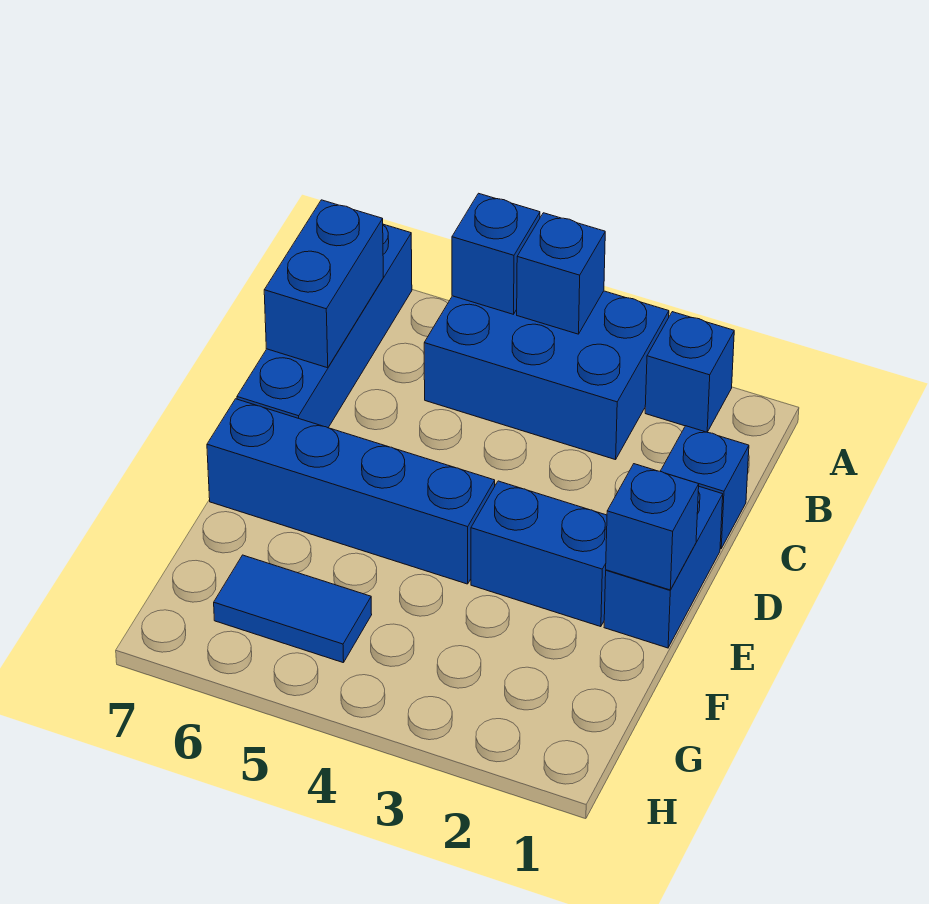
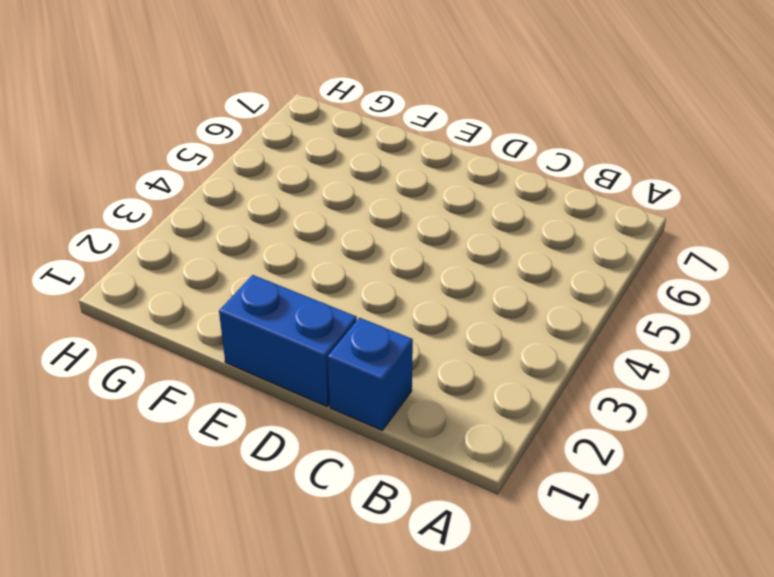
none -> blue brick A2 level 1
none -> blue brick A3:B5 level 1
none -> blue brick A7:D7 level 1

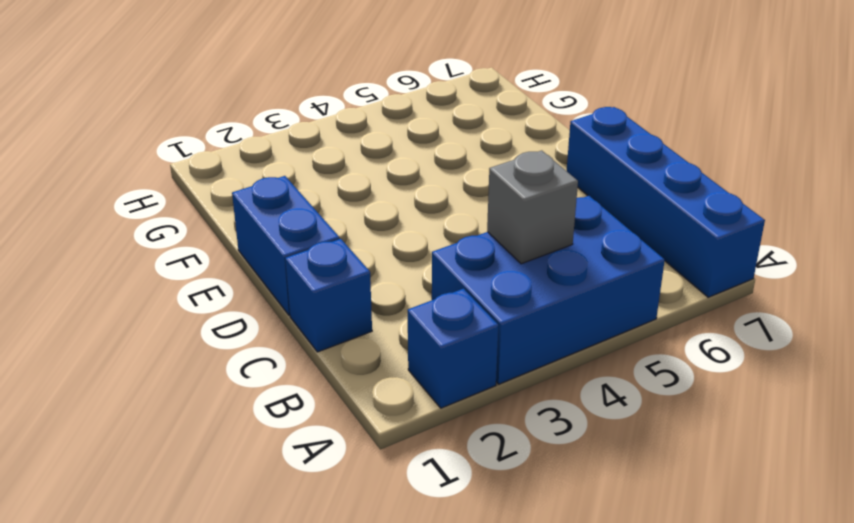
grey brick B4 level 2 -> none
none -> blue brick E2:E3 level 1
none -> blue brick E4:E7 level 1
none -> blue tile G5:G6 level 1

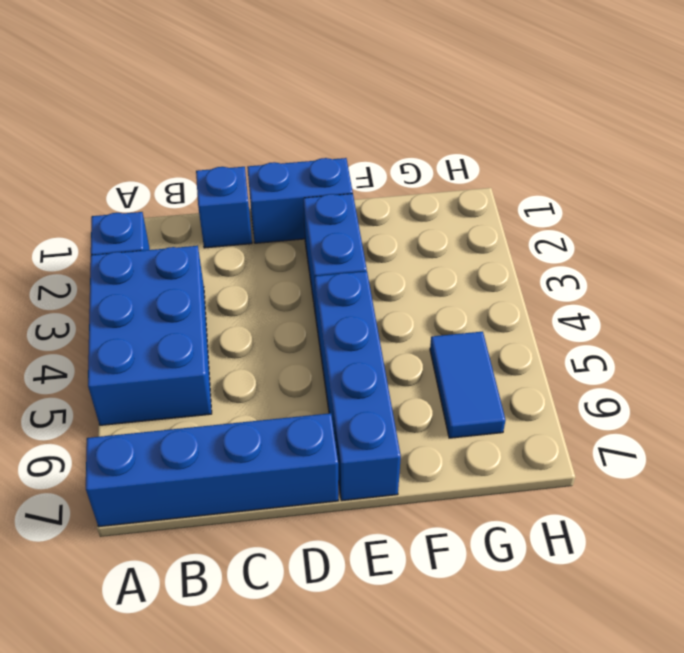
none -> blue brick A4 level 2
none -> blue brick A5 level 2
none -> blue brick B7:C7 level 2

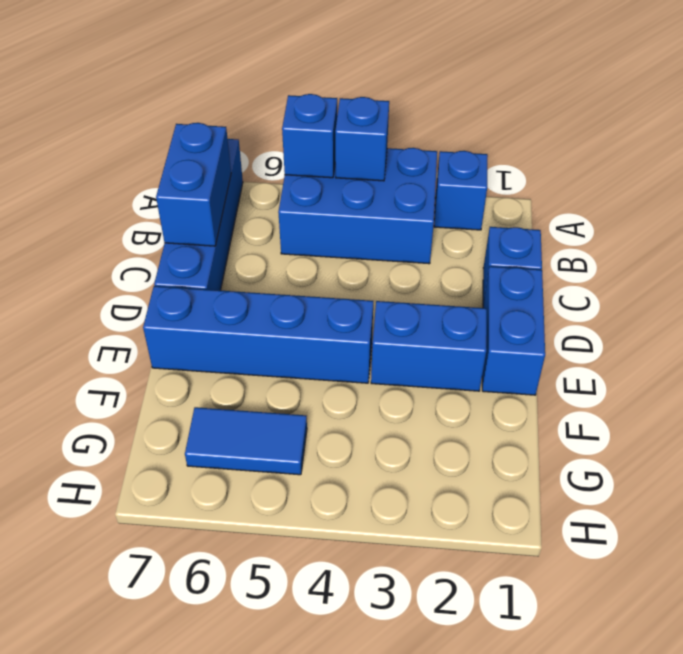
none -> blue brick E1 level 2

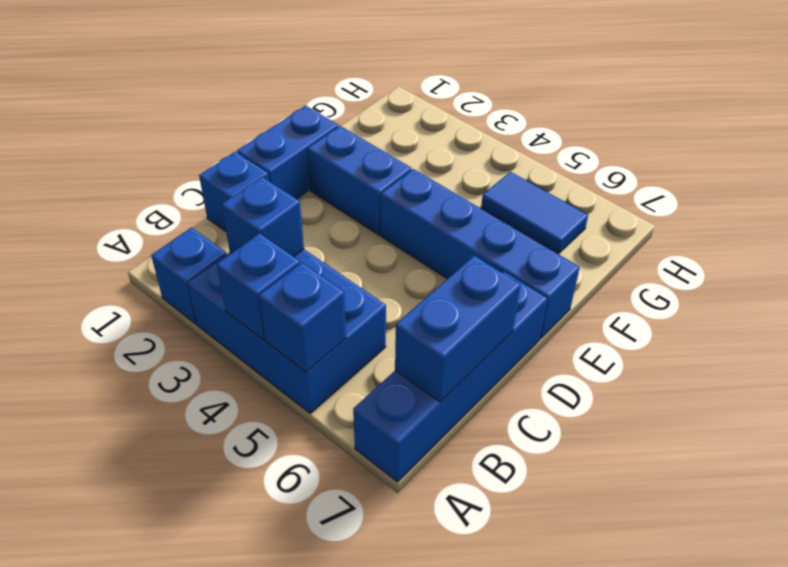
blue brick B3 level 2 -> blue brick E1 level 2

